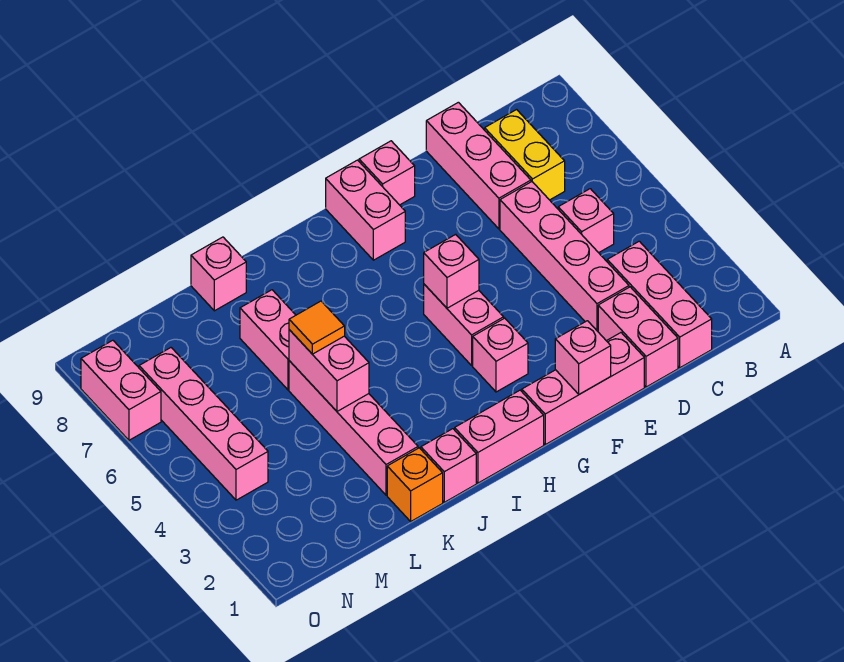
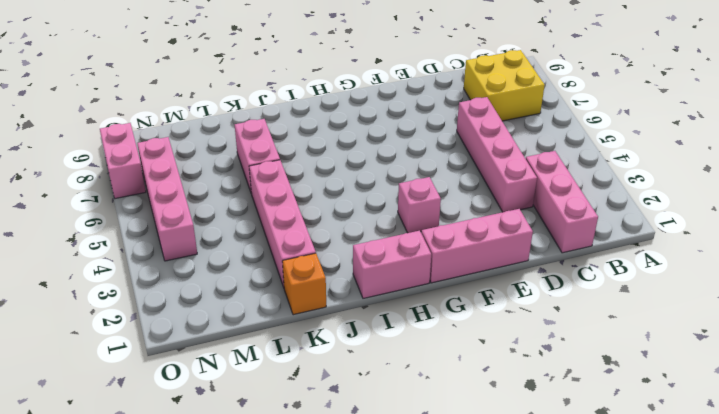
yellow brick B7:C8 level 1 -> yellow brick C7:C8 level 1
none -> pink brick C5 level 1
none -> pink brick D1:D2 level 1
none -> pink brick D7:D9 level 1

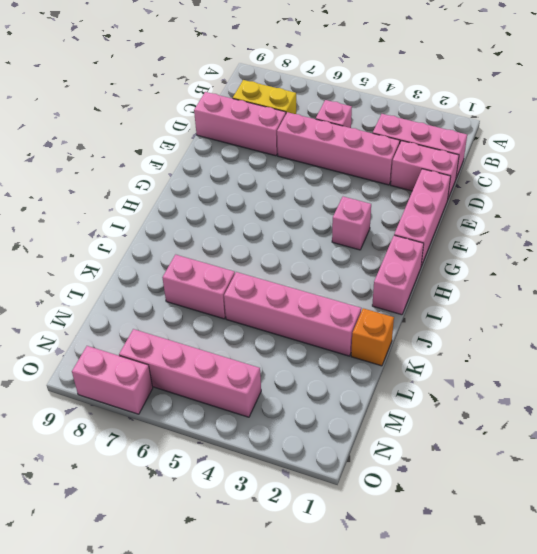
none -> pink brick F9 level 1
none -> pink brick G4:G5 level 1
none -> pink brick G8:G9 level 1

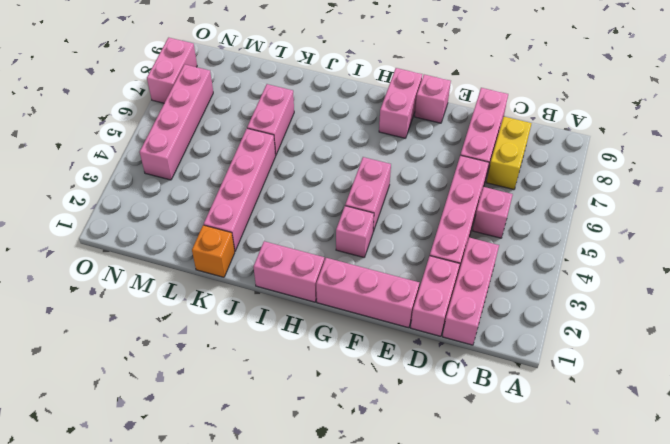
none -> pink brick J1 level 1
none -> pink brick K9 level 1
none -> pink brick F1 level 2

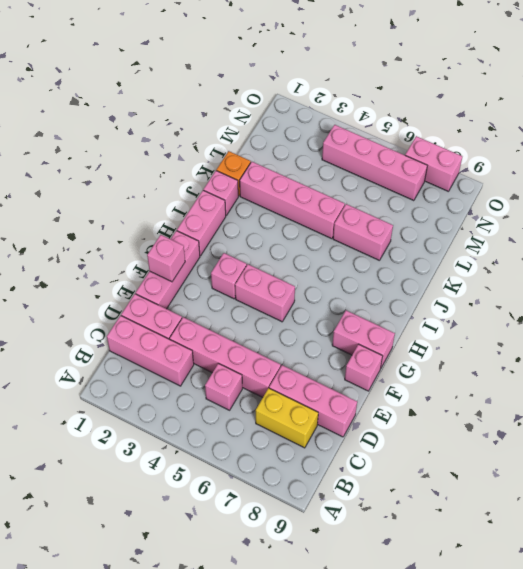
none -> pink brick K9 level 1
none -> pink brick G5 level 2
none -> pink brick K4:K5 level 2

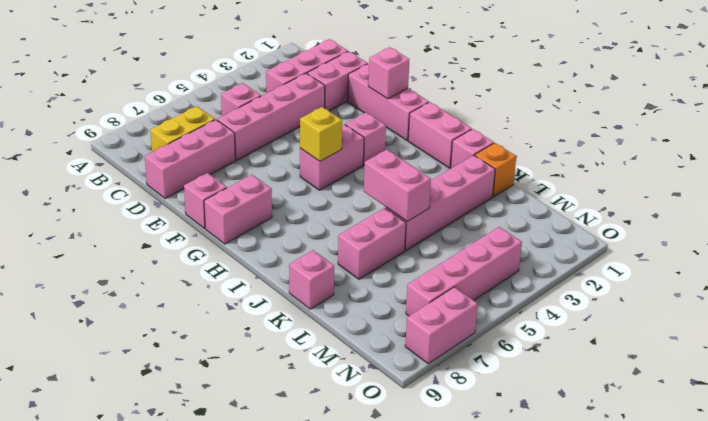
yellow brick G5 level 2 -> pink brick G5 level 2
pink brick J5:K5 level 2 -> pink brick K4:K5 level 2
none -> orange tile K5 level 3

